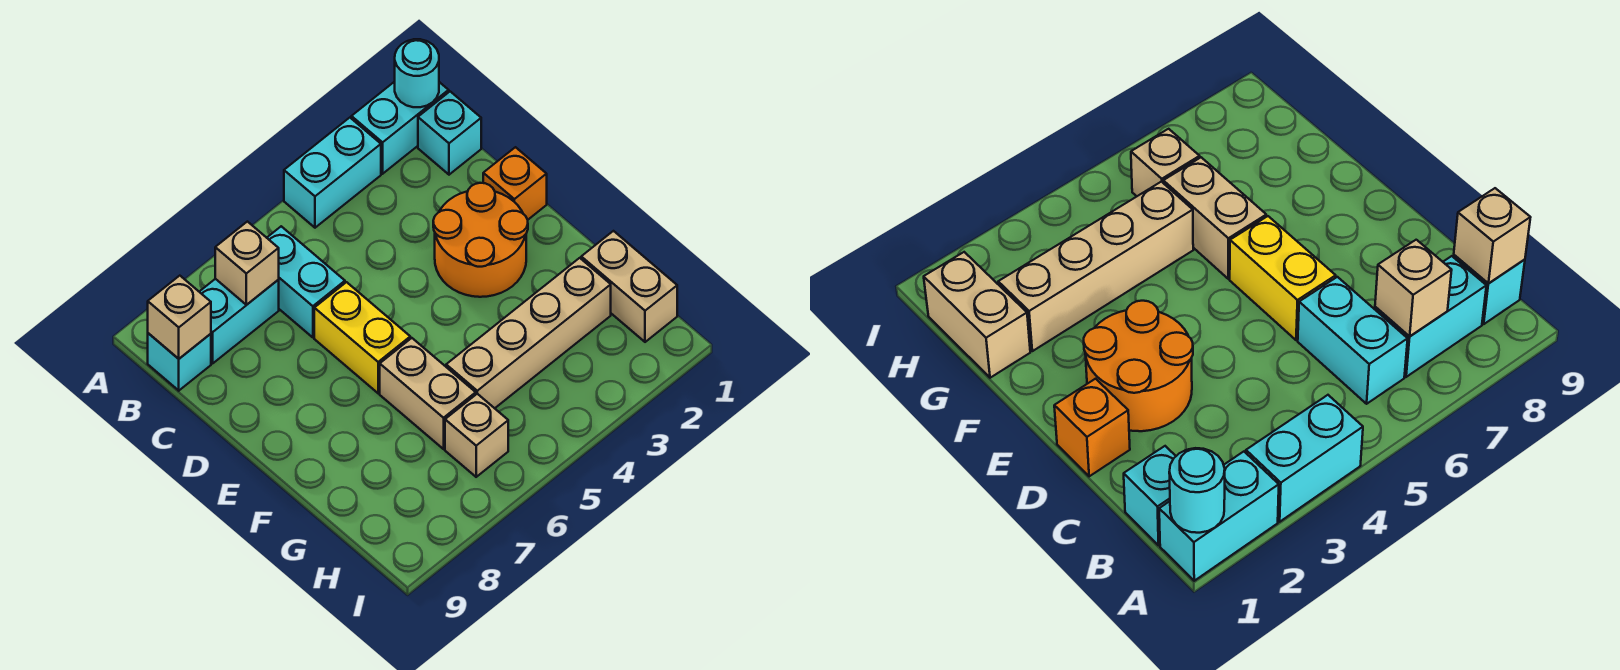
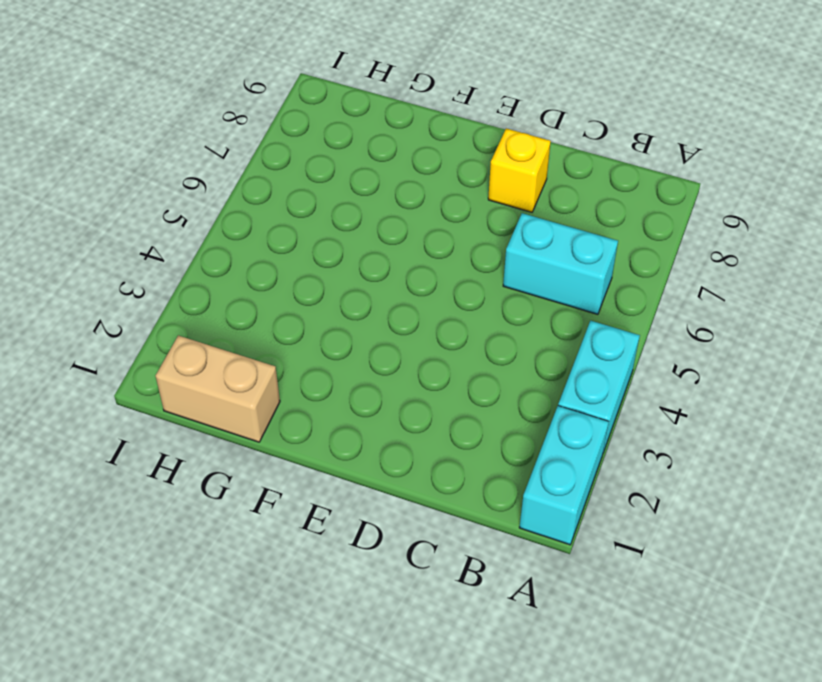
yellow brick D8 level 1 -> none
none -> cyan brick B1 level 1
none -> cyan brick B7:B8 level 1
none -> cyan brick B9 level 1

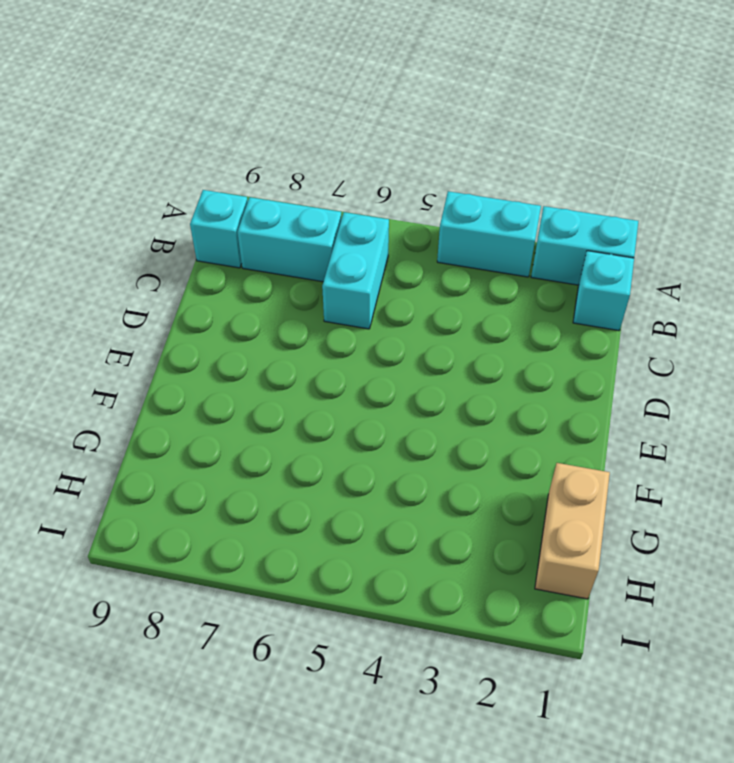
none -> orange brick D1 level 1
none -> orange round brick D2:E3 level 1
none -> yellow brick D6:E6 level 1

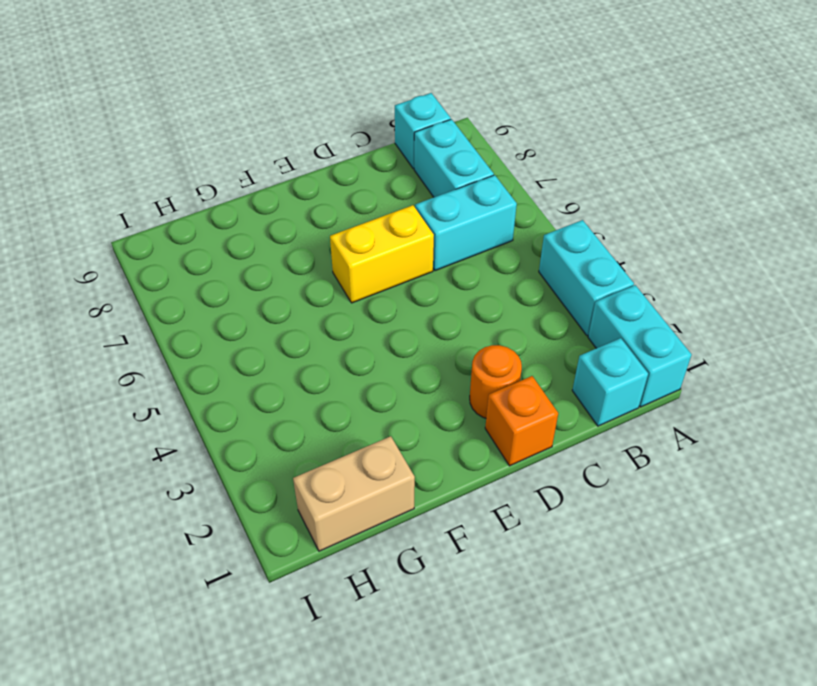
orange round brick D2 level 1 -> orange round brick D2:E3 level 1
none -> tan brick F6:G6 level 1
none -> tan brick G2:G5 level 1
none -> tan brick H6 level 1

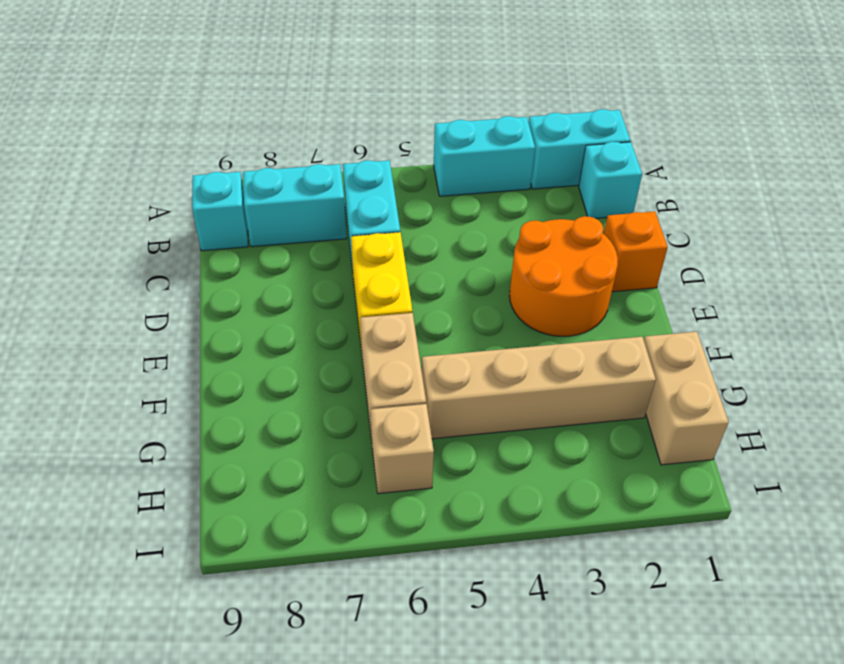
none -> cyan round brick A1 level 2
none -> tan brick B7 level 2
none -> tan brick B9 level 2

